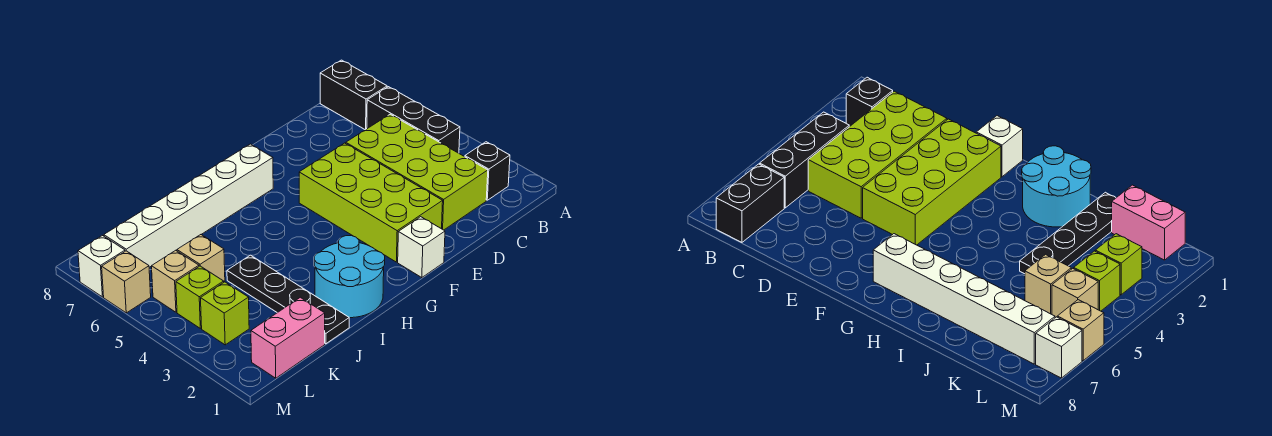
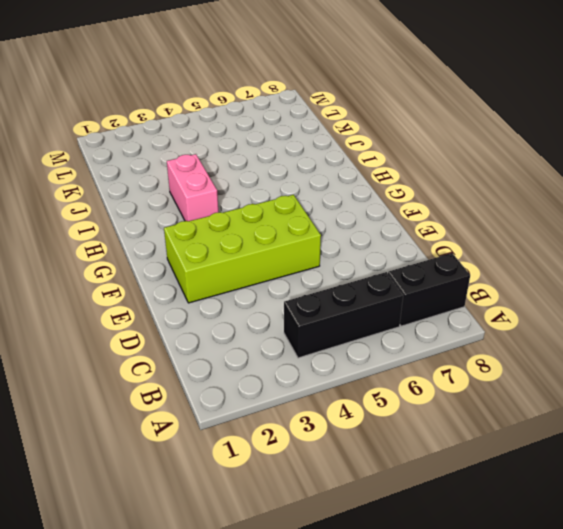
pink brick H3:I3 level 1 -> pink brick K1:L1 level 1
none -> black brick B2 level 1
none -> lime brick C2:D5 level 1
none -> white brick F1 level 1

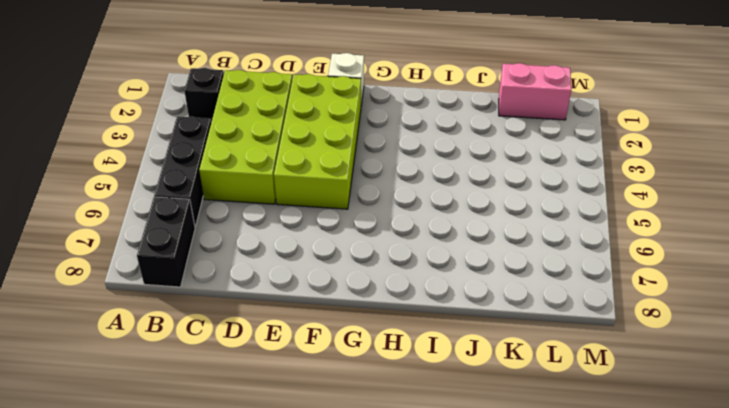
none -> white brick G7:L7 level 1
none -> cyan round brick H1:I2 level 1
none -> black plate J1:J4 level 1

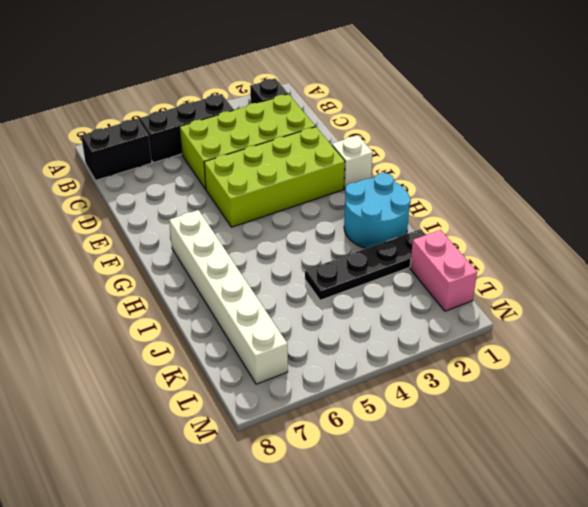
none -> tan brick K5 level 1
none -> lime brick L3 level 1
none -> lime brick L4 level 1

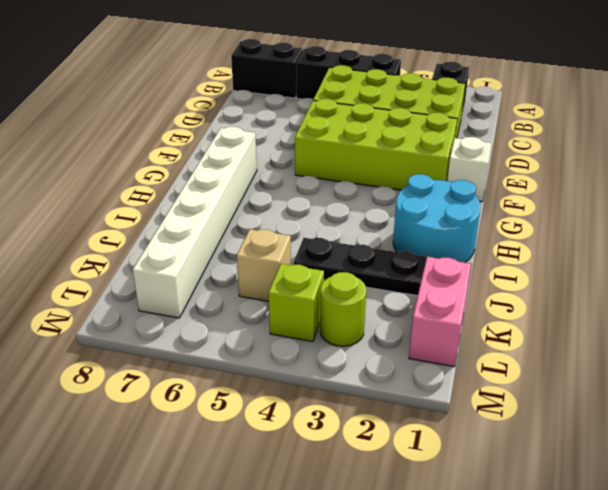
lime round brick L3 level 1 -> lime brick L3 level 1
none -> tan brick L5 level 1
none -> tan brick M6 level 1
none -> white brick M7 level 1

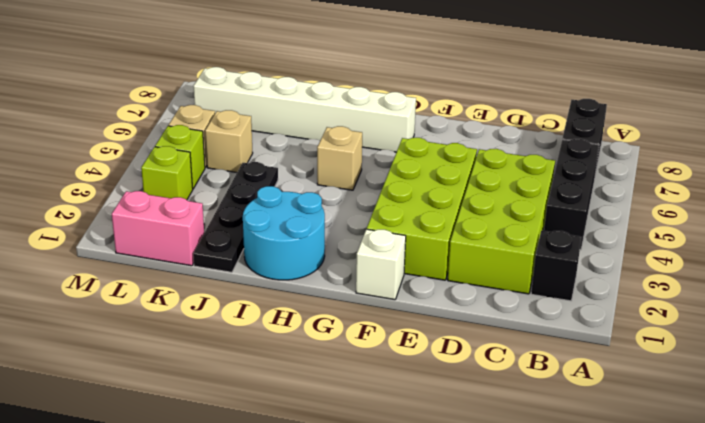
tan brick H5 level 1 -> tan brick M6 level 1
none -> white brick M7 level 1

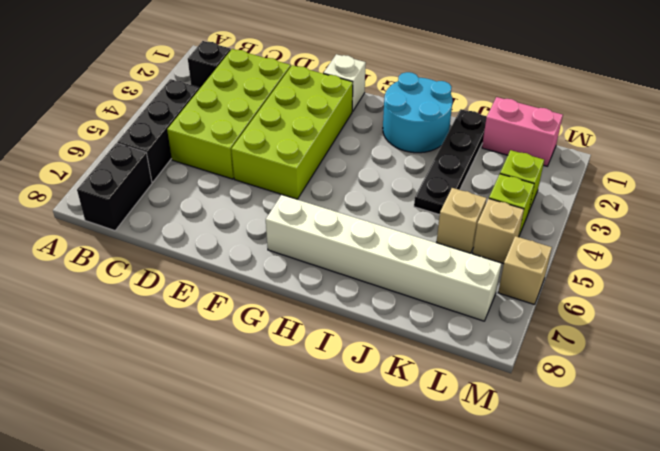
none -> white brick M7 level 1

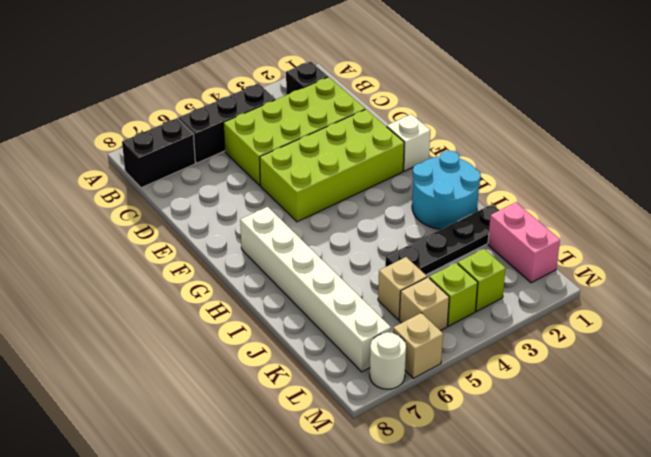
white round brick M7 level 1 -> white brick M7 level 1

